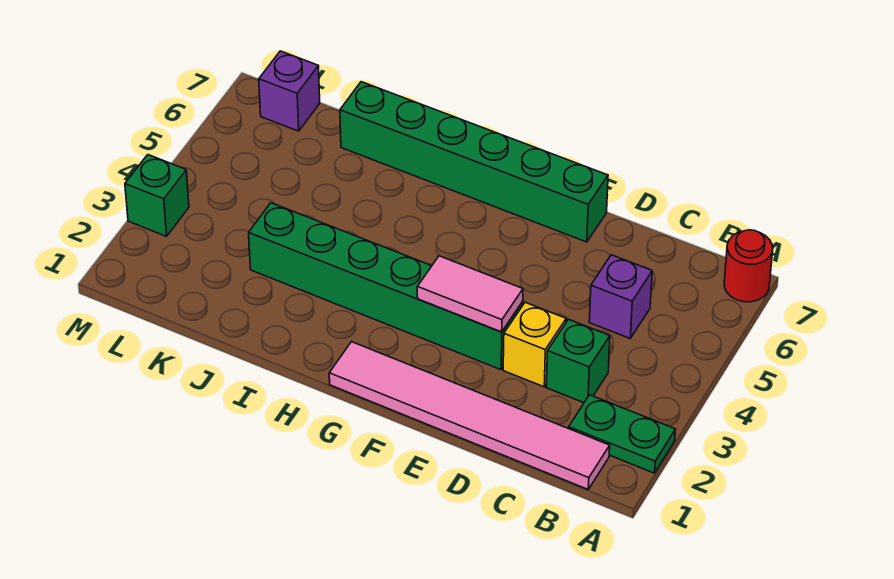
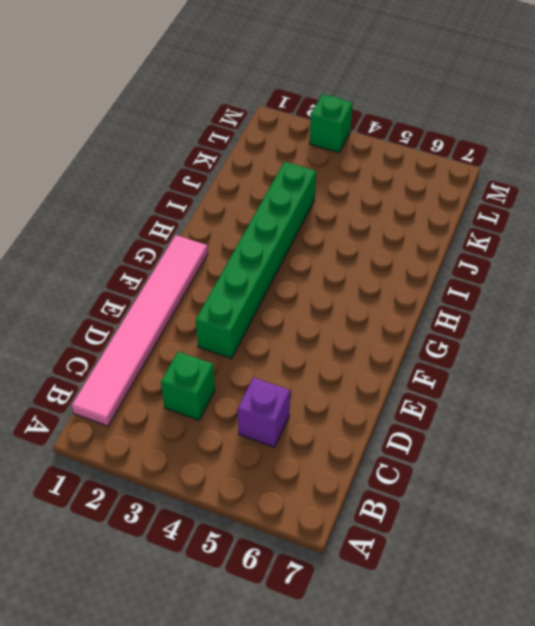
none -> green plate A2:B2 level 1
none -> red round brick A7 level 1

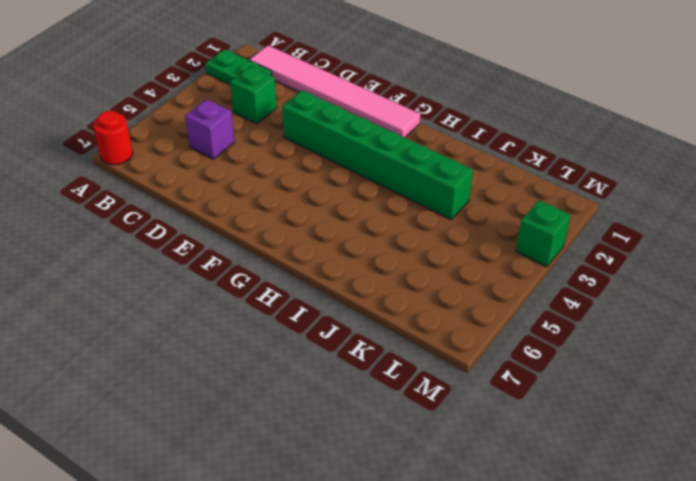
none -> yellow brick D3 level 1
none -> green brick E7:J7 level 1

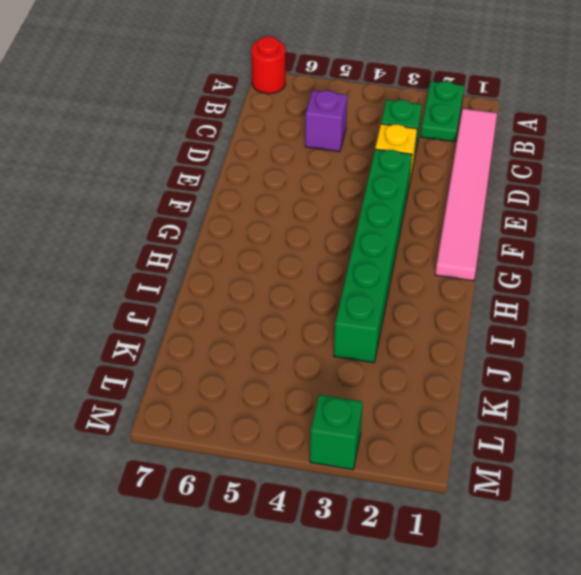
none -> green brick E7:J7 level 1
none -> purple brick L7 level 1

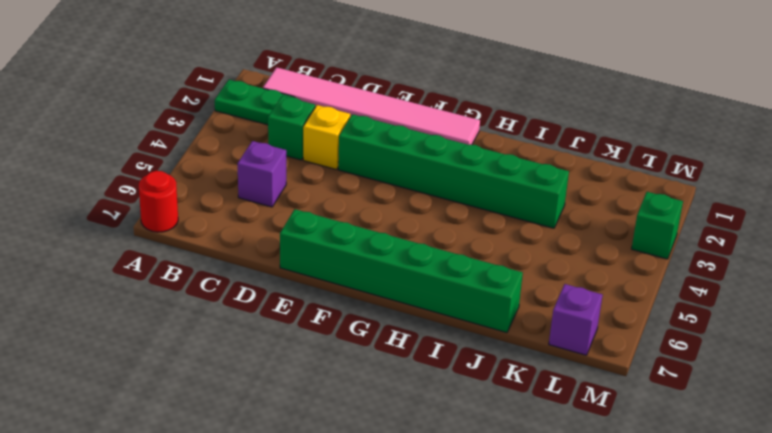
none -> pink tile E3:F3 level 2

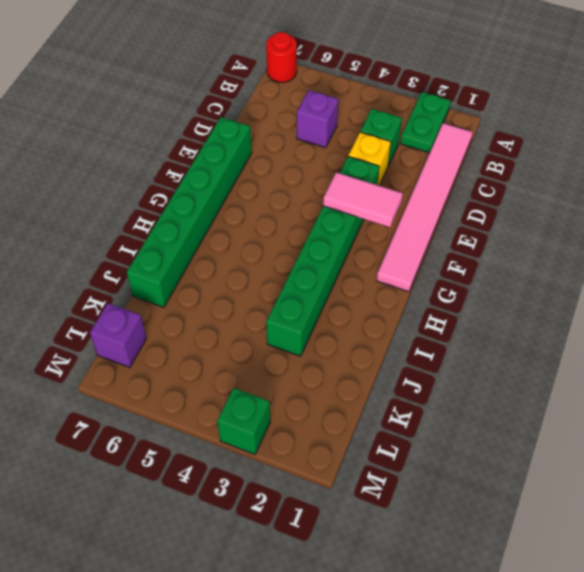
pink tile F2:F3 level 2 -> pink tile E3:F3 level 2

